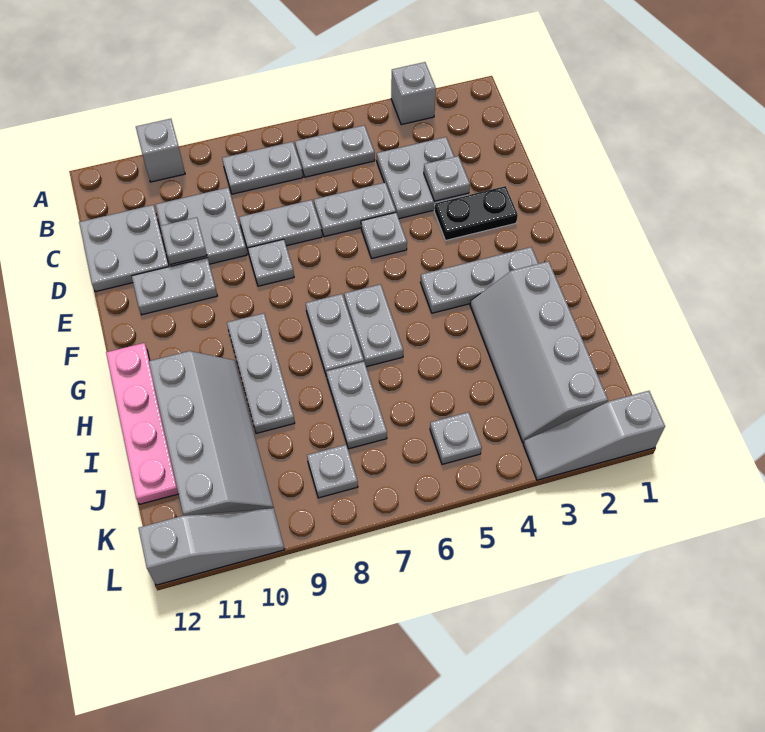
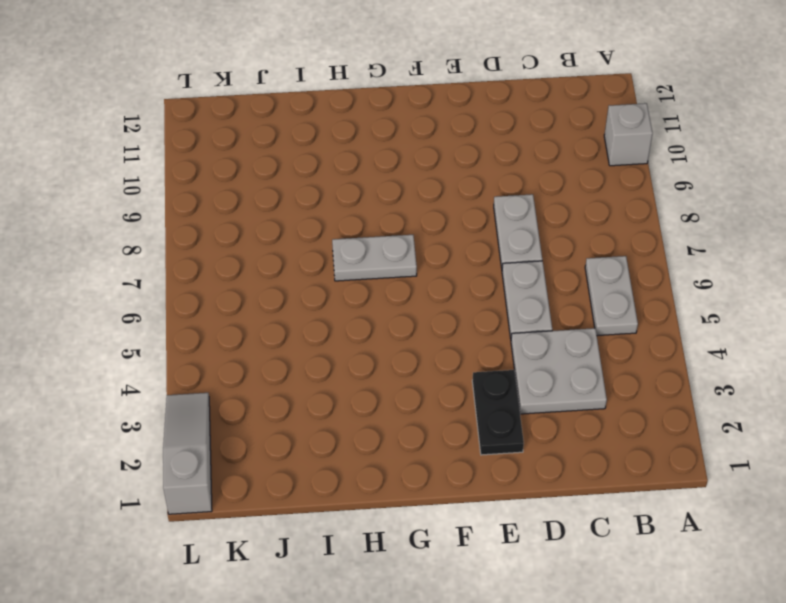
none -> grey brick A3 level 1
none -> grey plate B7:B8 level 1
none -> grey plate C9:D10 level 1

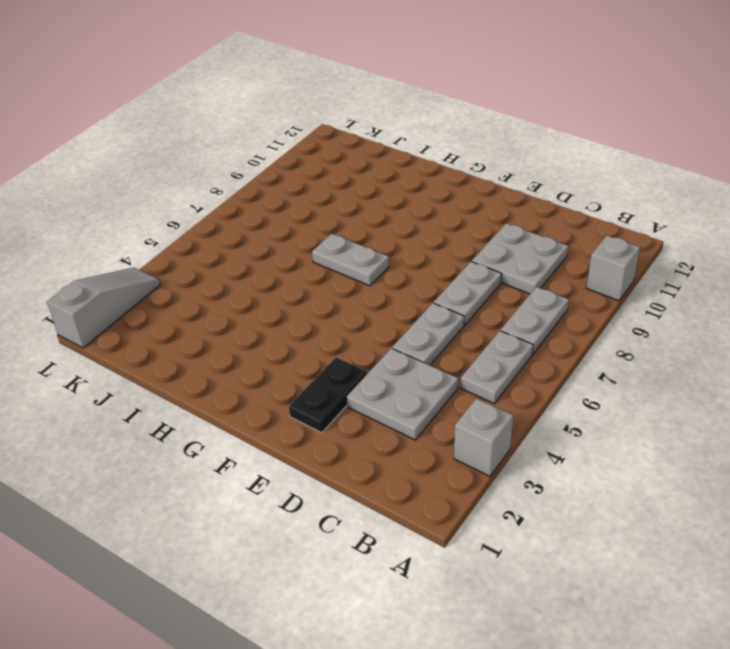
none -> grey plate C11:D12 level 1
none -> grey plate E5 level 1
none -> grey plate E8 level 1

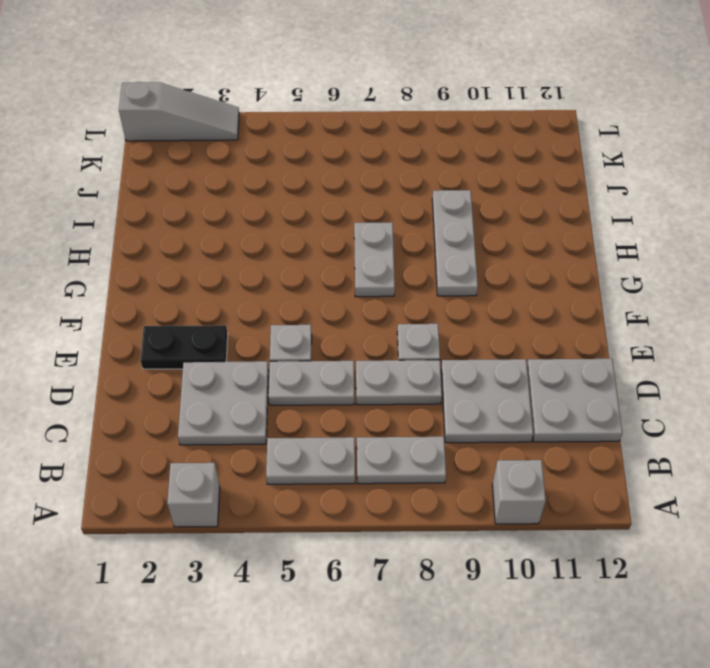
none -> grey plate E10:E11 level 1
none -> grey plate G2:G4 level 1
none -> grey plate G6:H6 level 1

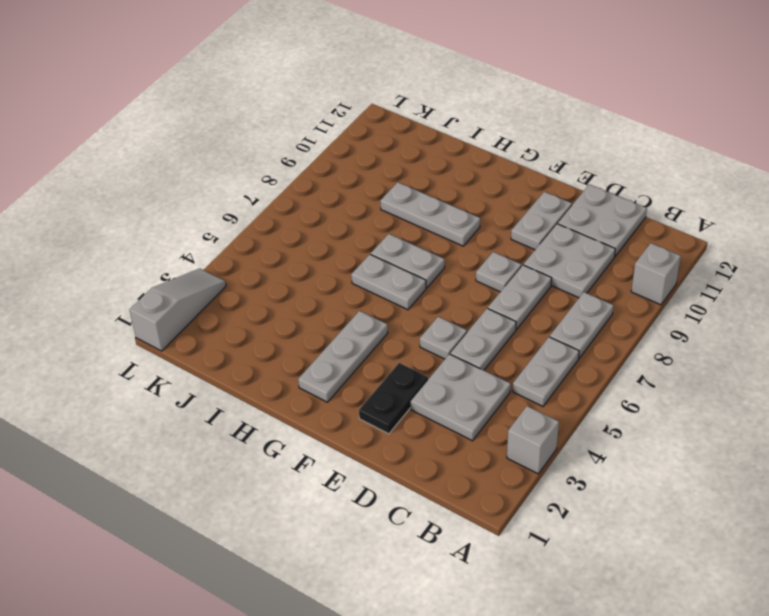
none -> pink plate G12:J12 level 1
none -> grey slope H2:K3 level 1 top 2
none -> grey slope H10:K11 level 1 top 11

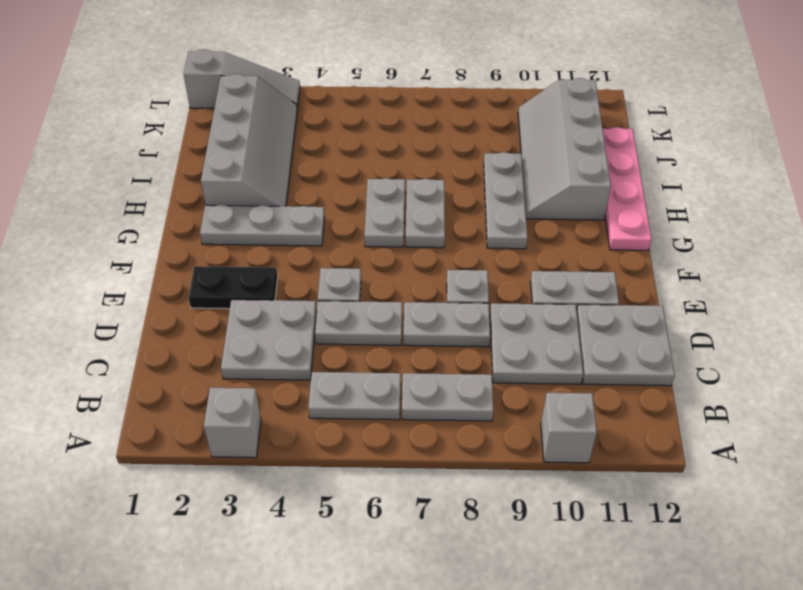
none -> grey plate I7:J7 level 1
none -> grey plate K5 level 1
none -> grey plate K8 level 1

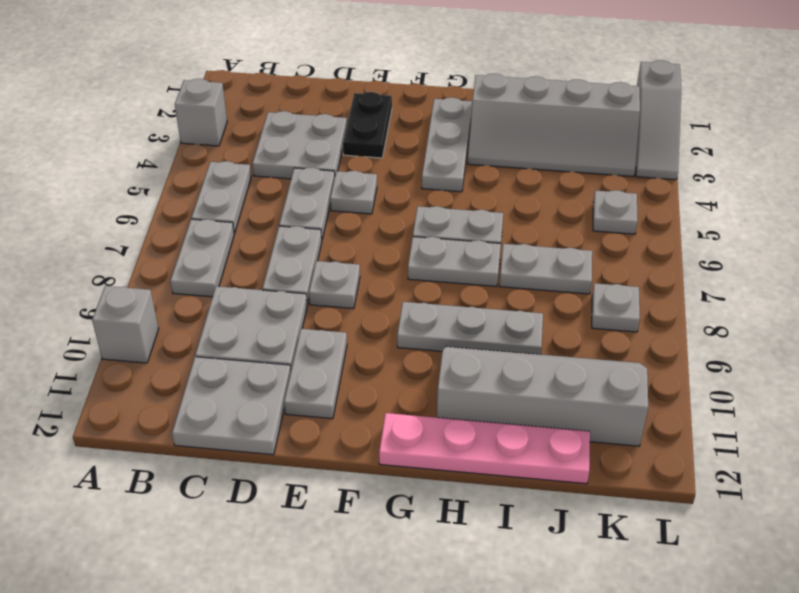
none -> grey slope L10:L12 level 1 top 12
none -> grey plate D3 level 2
none -> grey plate D10 level 2

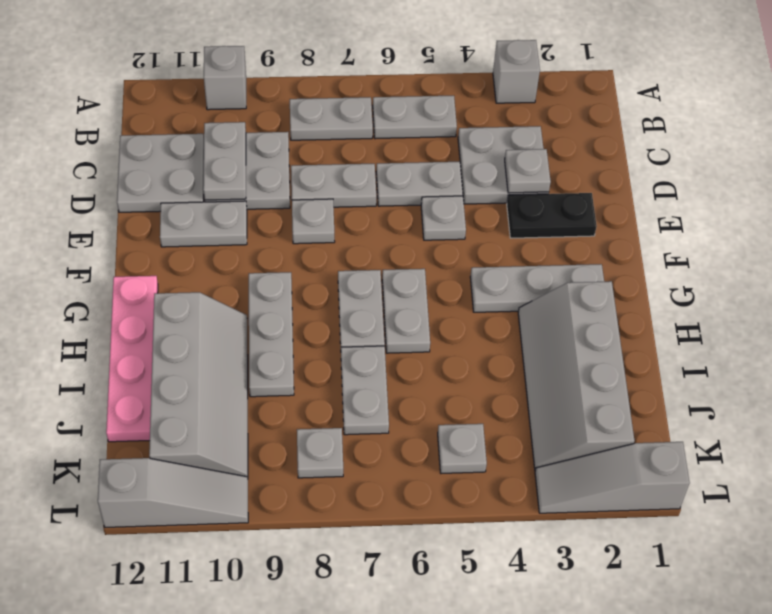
grey plate C10:D10 level 2 -> grey plate D10 level 2

